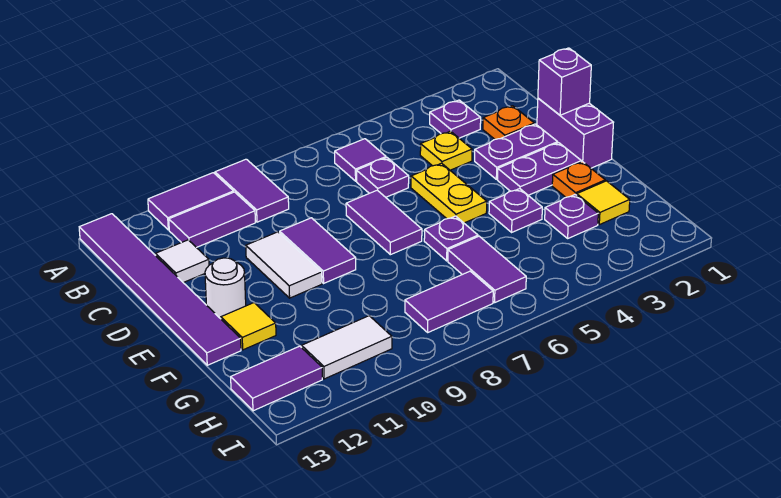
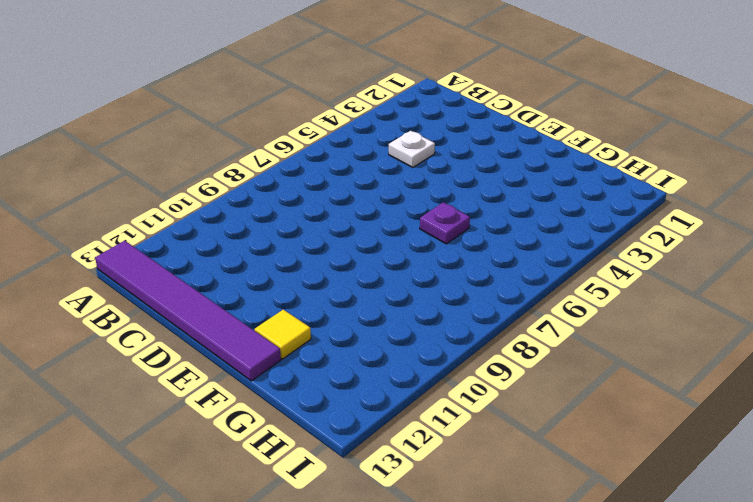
white plate C4 level 1 -> yellow plate C4 level 1
none -> purple tile A9:B9 level 1
none -> purple tile A10:A11 level 1
none -> purple plate B3 level 1

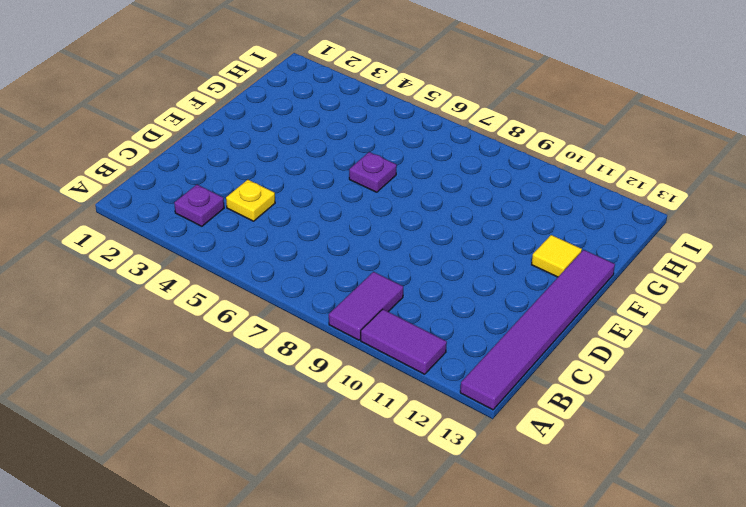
none -> purple tile B6 level 1
none -> purple tile B10:B11 level 1
none -> orange plate C2 level 1

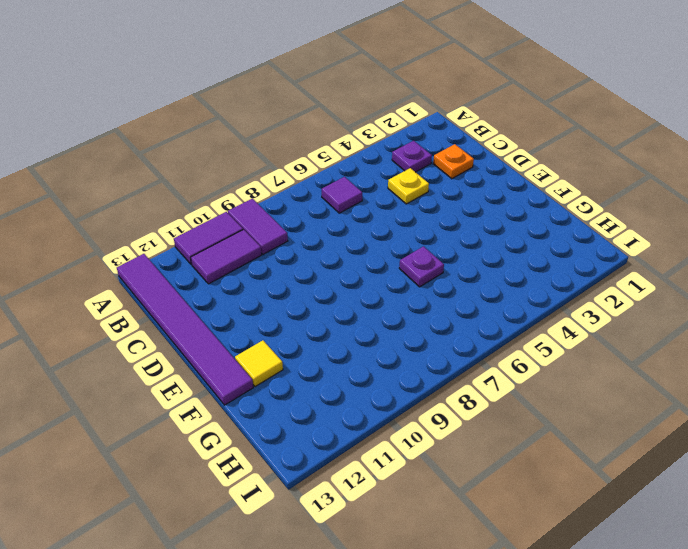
none -> purple plate C6 level 1
none -> white tile C12 level 1
none -> purple brick D1:E1 level 1

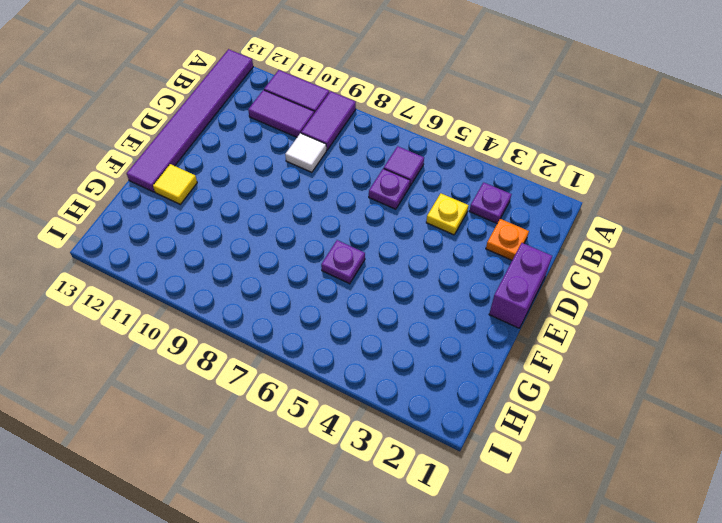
white tile C9 level 1 -> white tile C12 level 1
none -> purple plate D2:D3 level 1
none -> yellow plate D5:E5 level 1
none -> purple tile D7:E7 level 1

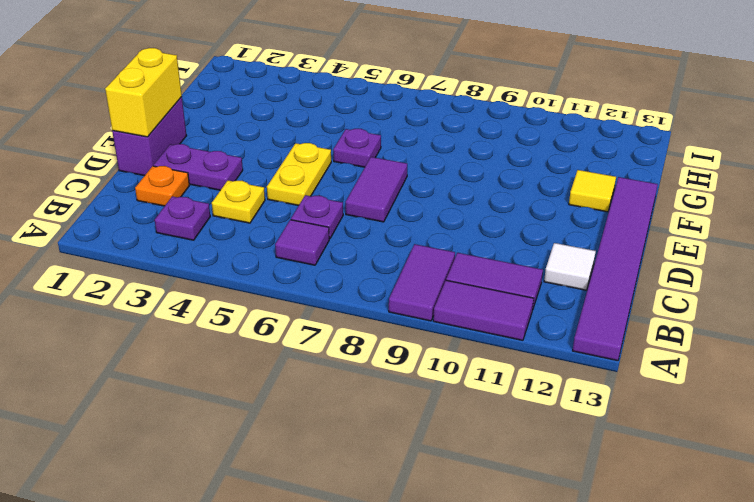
yellow brick D1:E1 level 2 -> purple brick D1 level 2
none -> purple tile D9:E9 level 1
none -> white tile D10:E10 level 1
none -> purple plate E2:E3 level 1

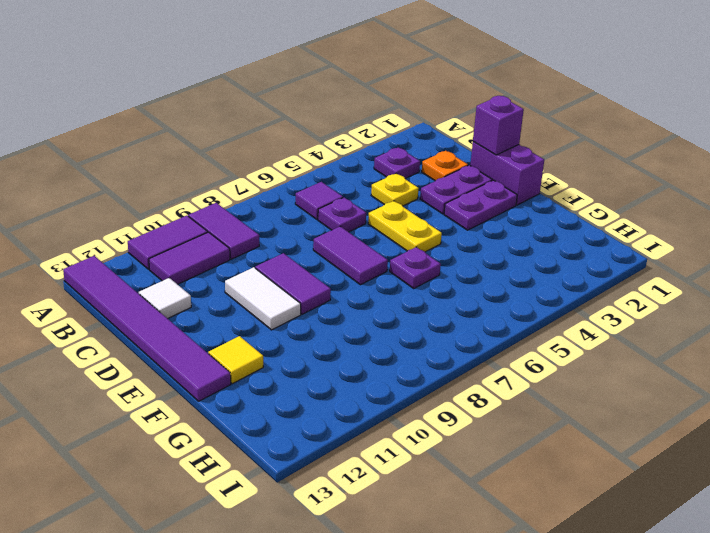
none -> white round brick E12 level 1
none -> orange plate F2 level 1
none -> purple plate F4 level 1

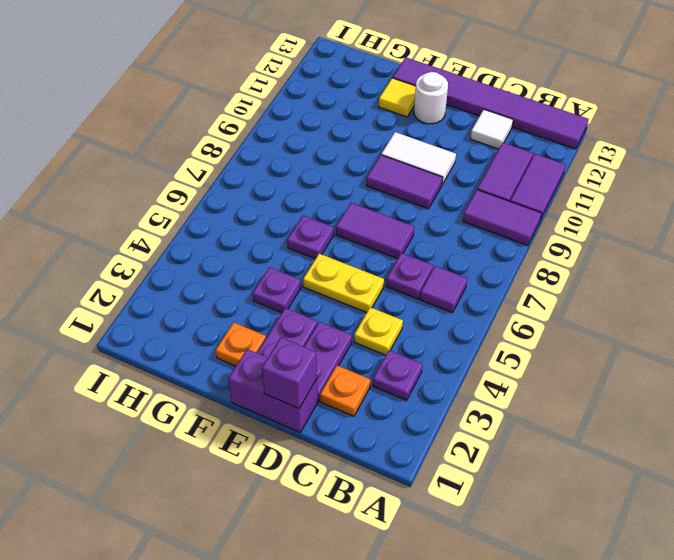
none -> yellow tile G2 level 1
none -> purple plate G3 level 1
none -> purple tile G6:H6 level 1

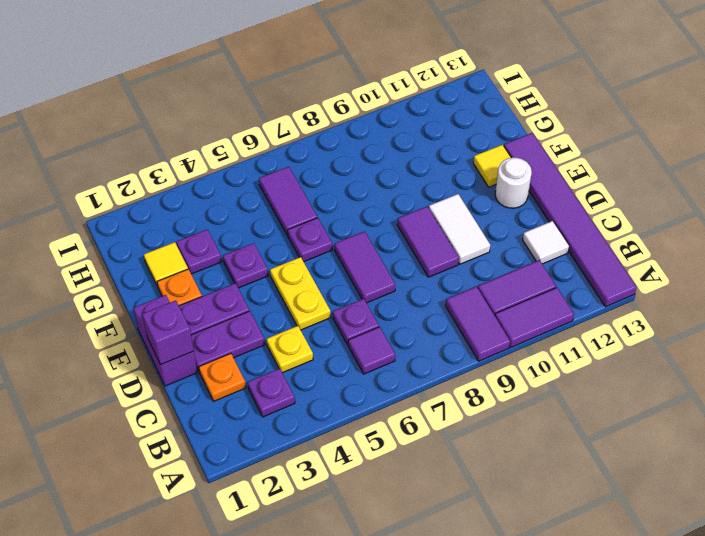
none -> purple tile H7:H8 level 1
none -> white tile H10:H11 level 1
none -> purple tile H12:H13 level 1

